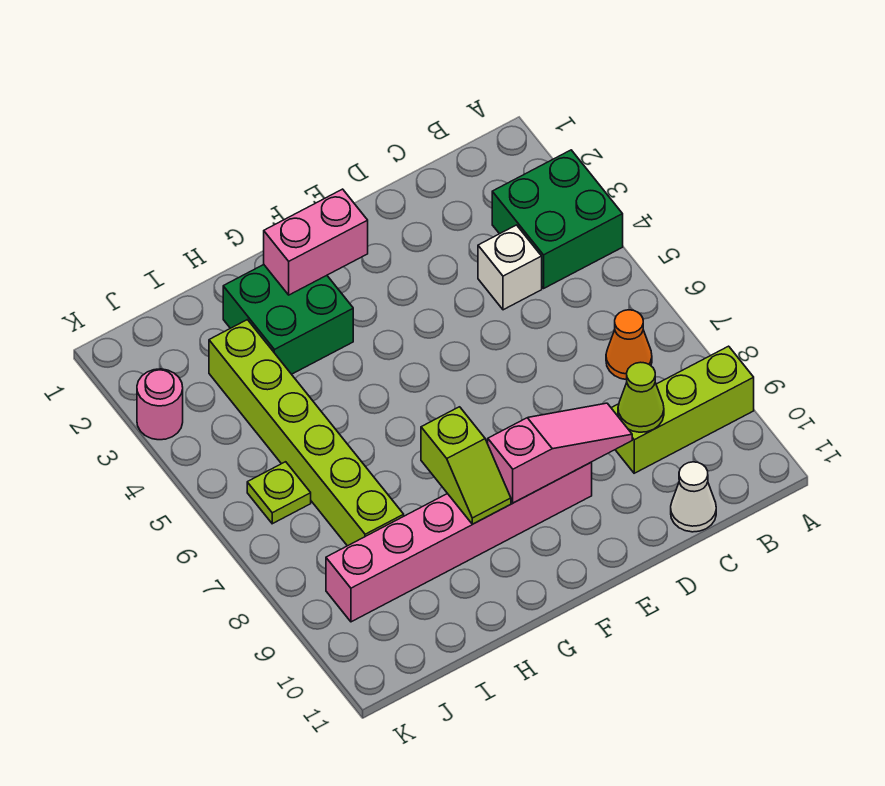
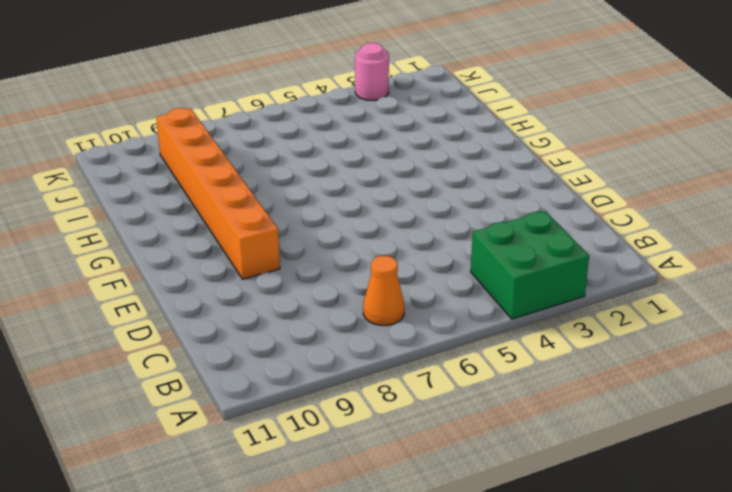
orange brick E9:J9 level 1 -> pink brick E9:J9 level 1
none -> lime brick A9:C9 level 1
none -> white brick C4 level 1
none -> white cone C11 level 1

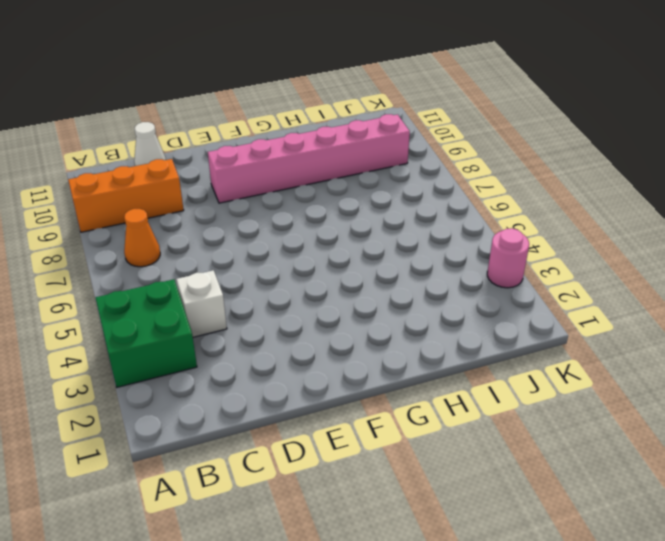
orange brick A9:C9 level 1 -> lime brick A9:C9 level 1
none -> green brick G2:H3 level 1
none -> lime brick I3:I8 level 1
none -> lime plate J6 level 1

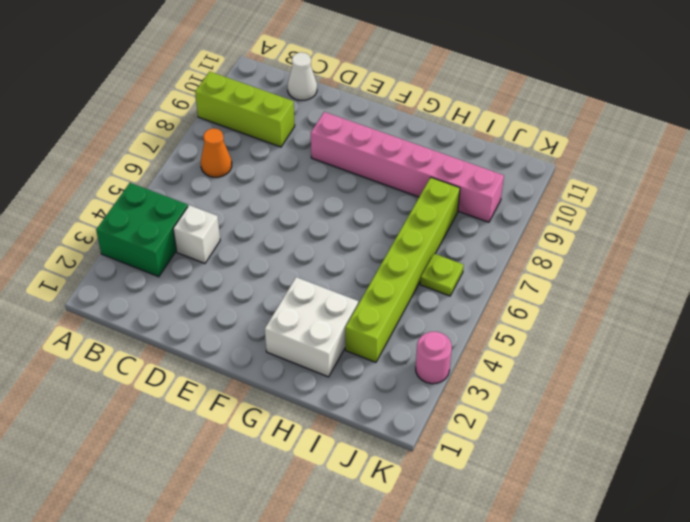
white brick G2:H3 level 1 -> green brick G2:H3 level 1
none -> lime cone C9 level 2
none -> pink slope D9:F9 level 2 top F
none -> pink brick F2:G2 level 2

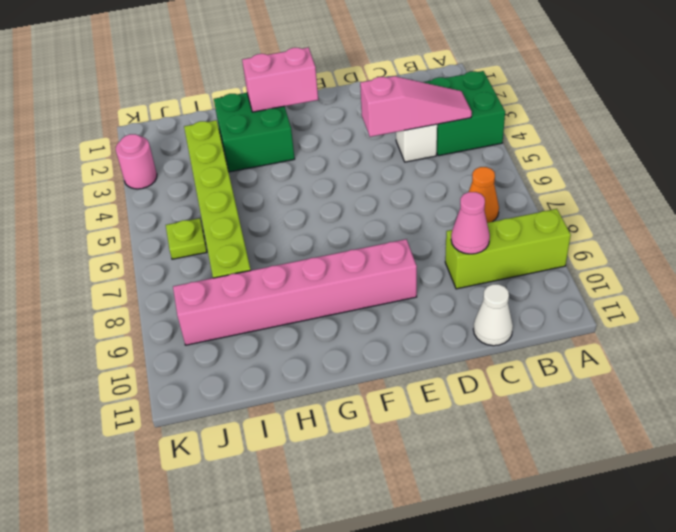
pink slope B4:D4 level 2 top D -> pink slope D9:F9 level 2 top F
pink cone C9 level 2 -> lime cone C9 level 2
none -> lime slope G8:G9 level 2 top 8

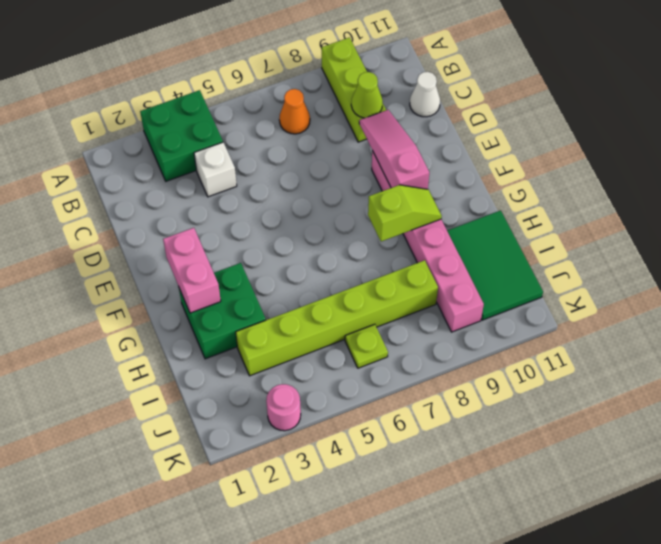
green tile H10:J11 level 1 -> none

